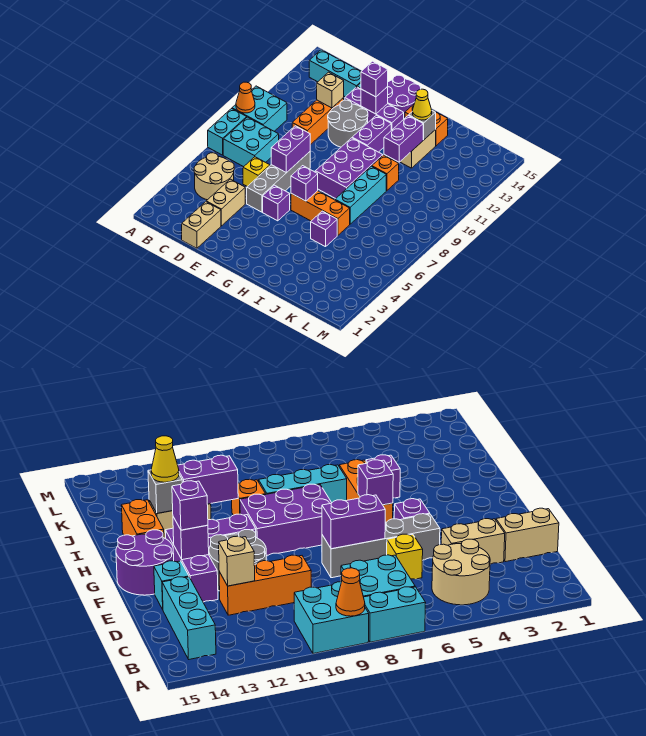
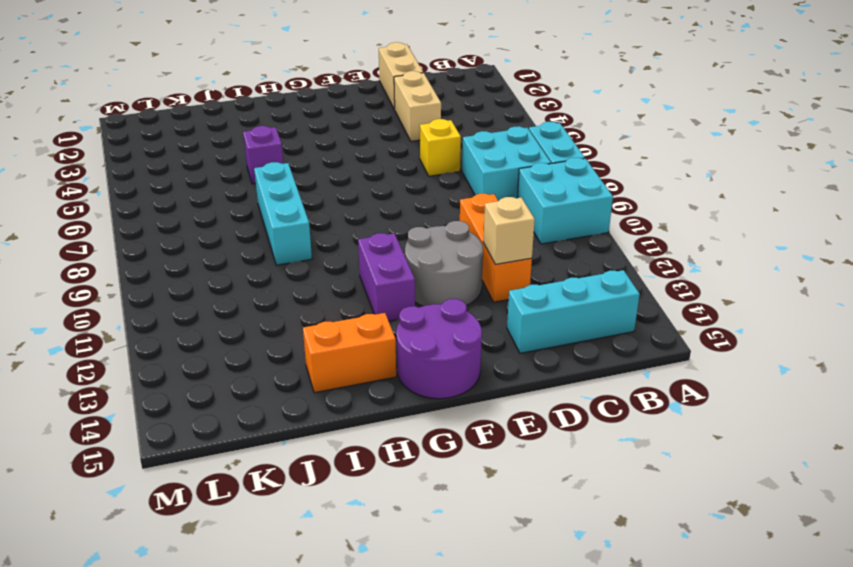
none -> tan round brick B4:C5 level 1
none -> grey brick E5:E8 level 1
none -> purple brick E13:G13 level 1
none -> cyan brick E14 level 1

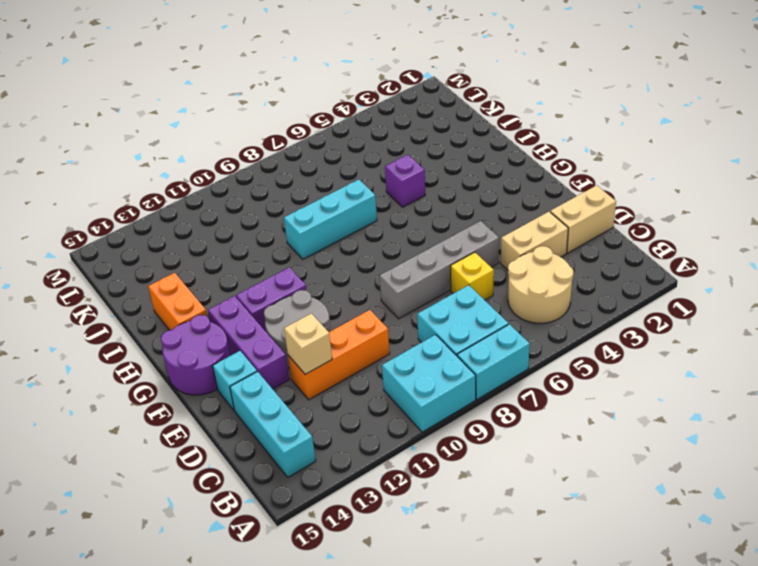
none -> purple brick F5 level 1
none -> orange brick G6:I6 level 1
none -> purple brick G8:H10 level 1
none -> orange brick I10 level 1

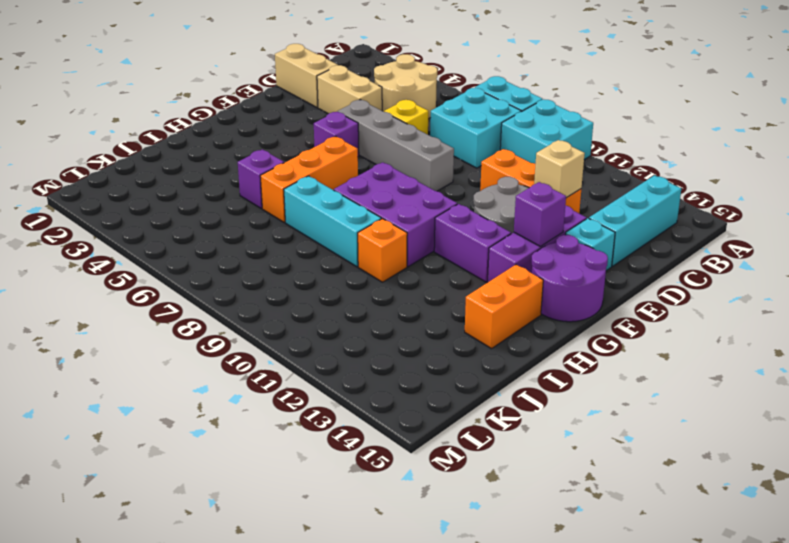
none -> tan brick I12:I13 level 1
none -> orange cone A9 level 2
none -> purple brick E7:E8 level 2
none -> purple brick G6 level 2

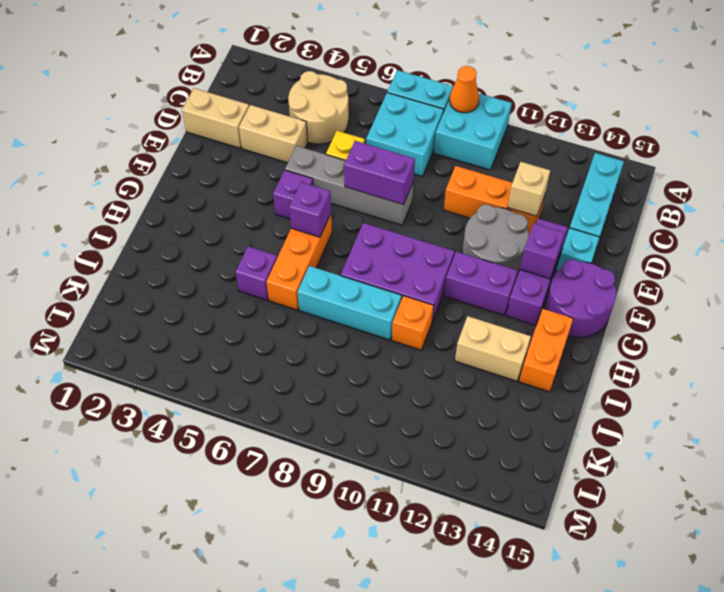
none -> purple brick I11:I12 level 2
none -> grey brick I13 level 2
none -> purple brick F13 level 3
none -> yellow cone I13 level 3

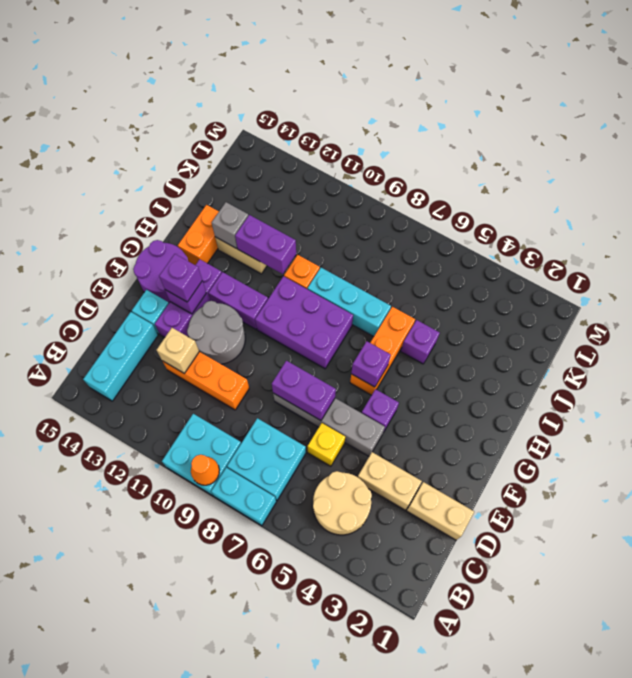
none -> yellow cone I13 level 3

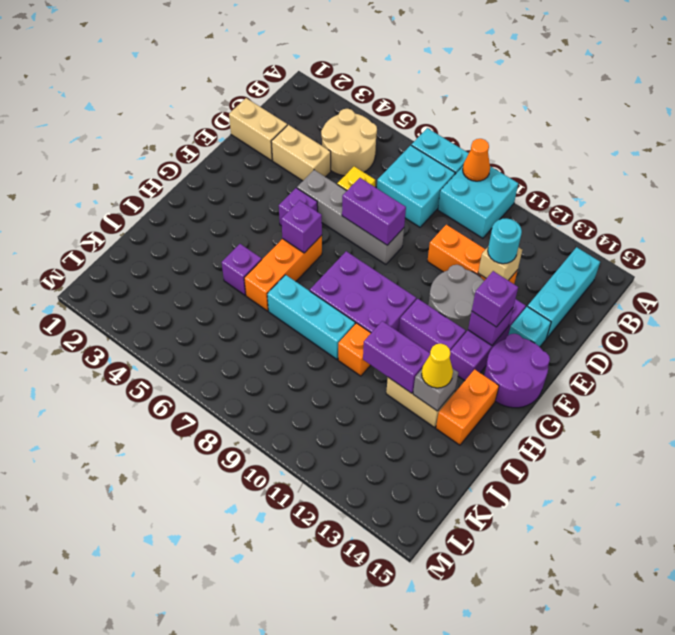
cyan round brick D12 level 3 -> none

